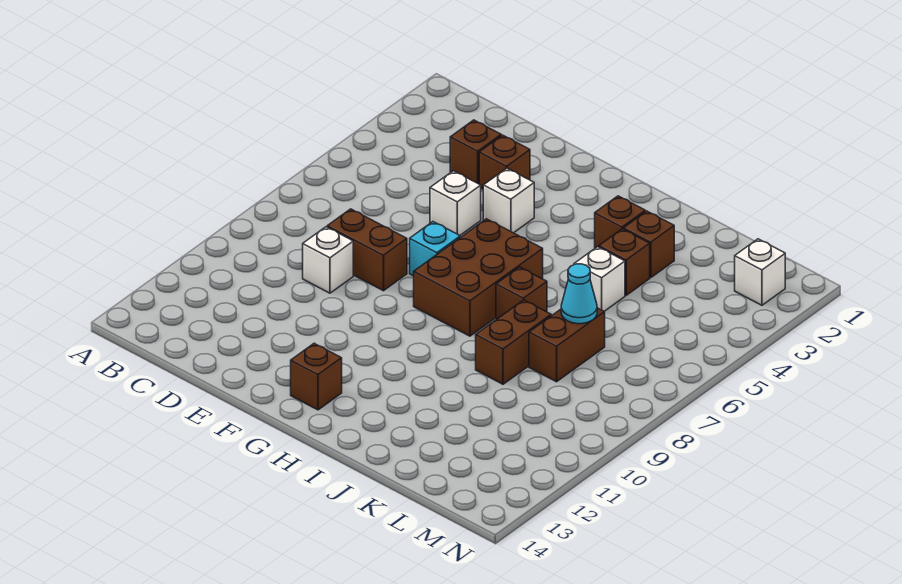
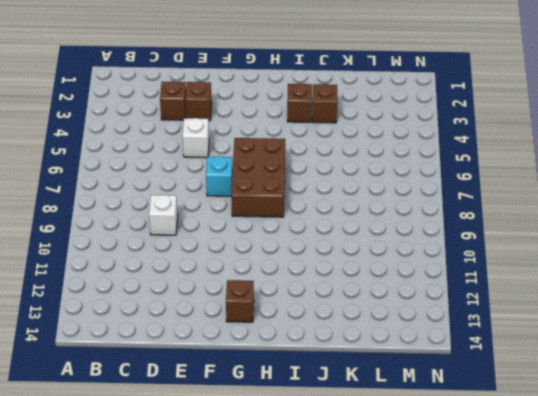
none -> brown brick D8:E8 level 1
none -> white brick F4 level 1
none -> brown brick I7 level 1

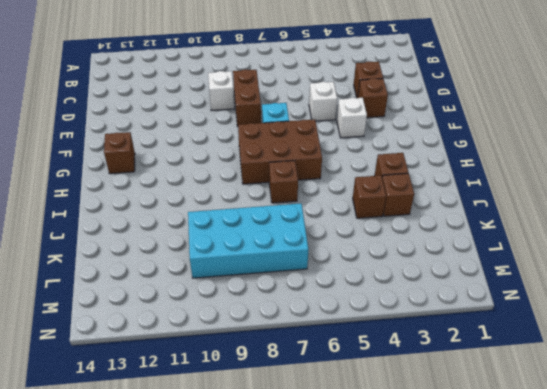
cyan brick K7:L10 level 1 -> brown brick K7:K8 level 1
none -> white brick J5 level 1
none -> brown brick J8:J9 level 1
none -> white brick M2 level 1

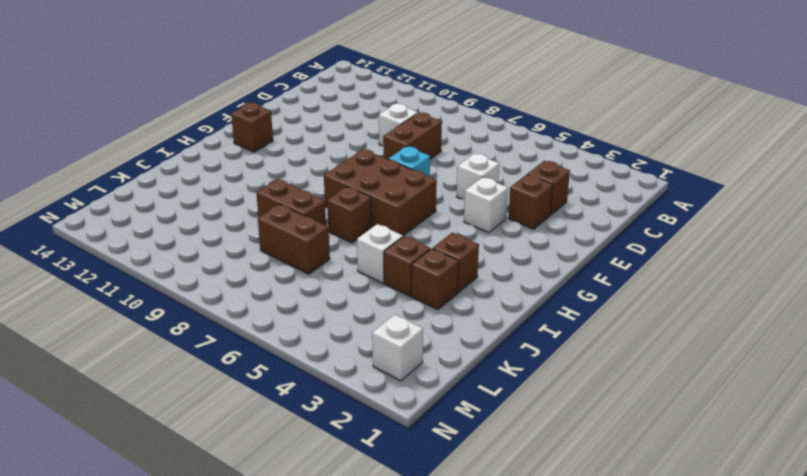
none -> cyan cone K7 level 2

